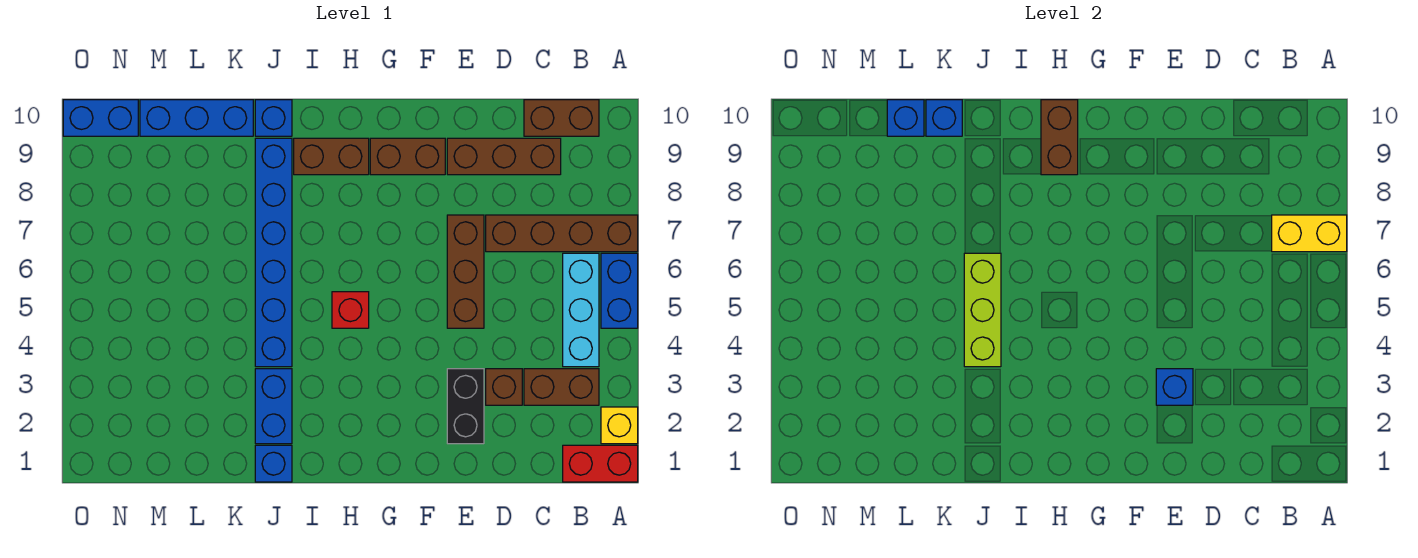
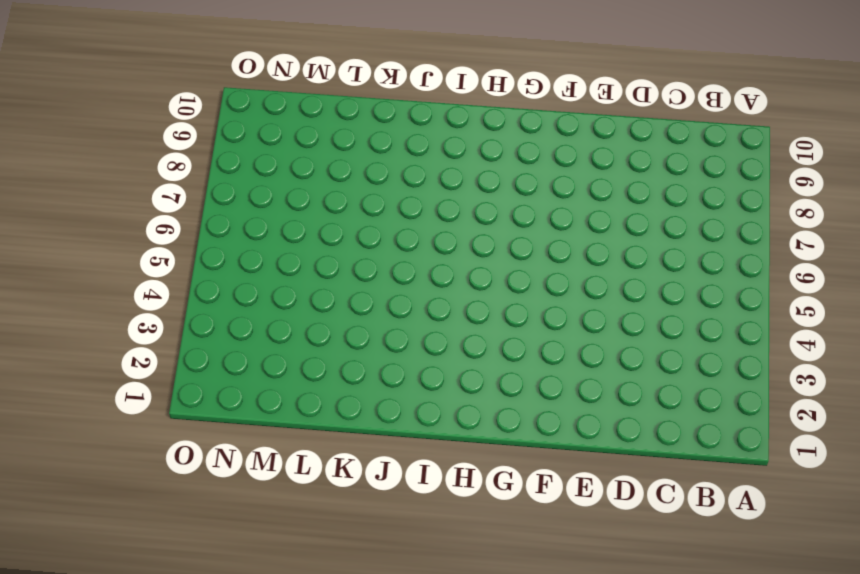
none -> red brick A1:B1 level 1
none -> yellow brick A2 level 1
none -> blue brick A5:A6 level 1

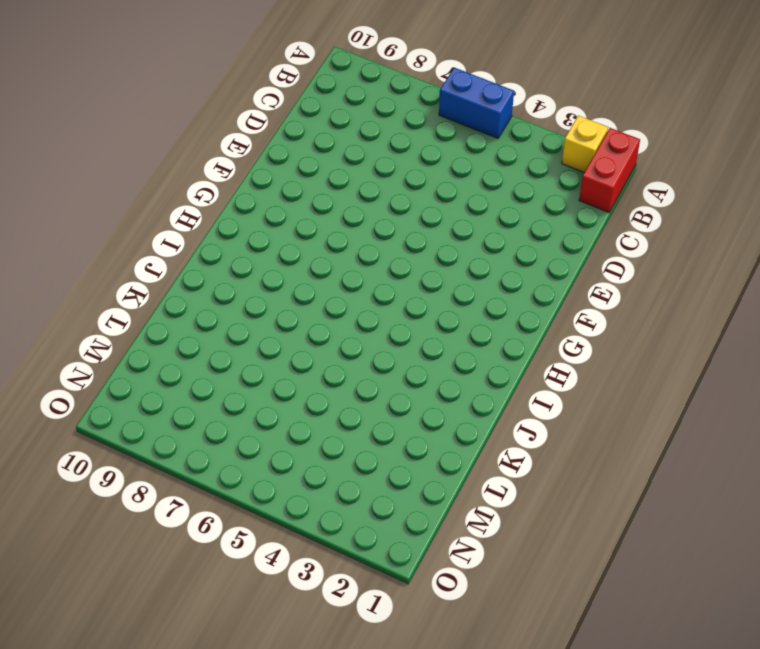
none -> brown brick A7:D7 level 1
none -> brown brick B3:C3 level 1
none -> cyan brick B4:B6 level 1

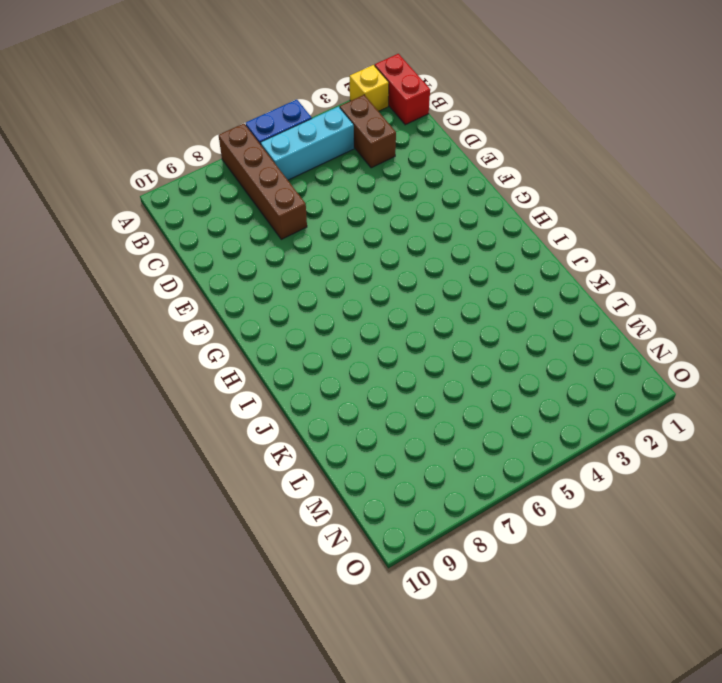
none -> brown brick B10:C10 level 1
none -> brown brick C9:E9 level 1
none -> brown brick D3 level 1

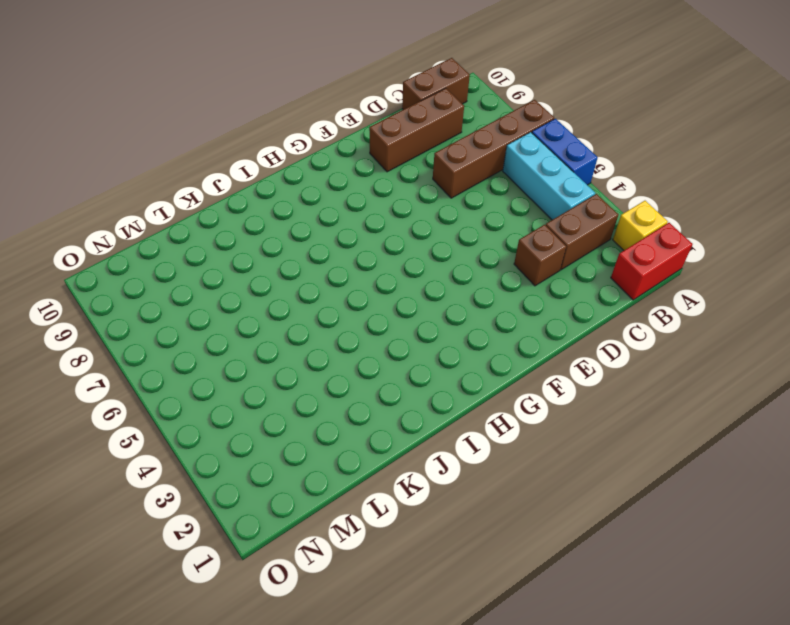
none -> black brick E2:E3 level 1
none -> brown brick E5:E7 level 1
none -> brown brick F9:G9 level 1

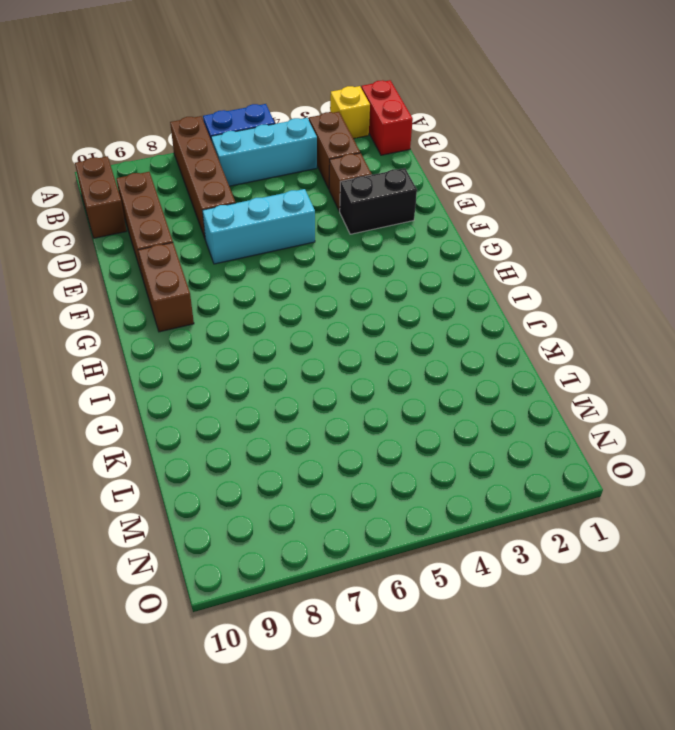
cyan brick E5:E7 level 1 -> brown brick E5:E7 level 1
none -> red brick H5 level 1
none -> brown brick H9:I9 level 1
none -> blue brick J1 level 1

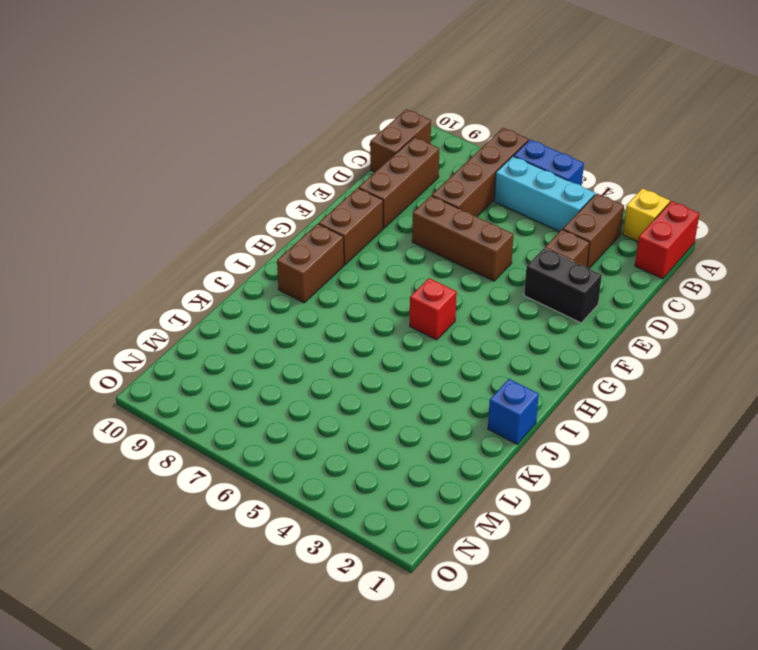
none -> blue brick J2:J3 level 1
none -> blue brick J4:J9 level 1
none -> blue brick J10 level 1

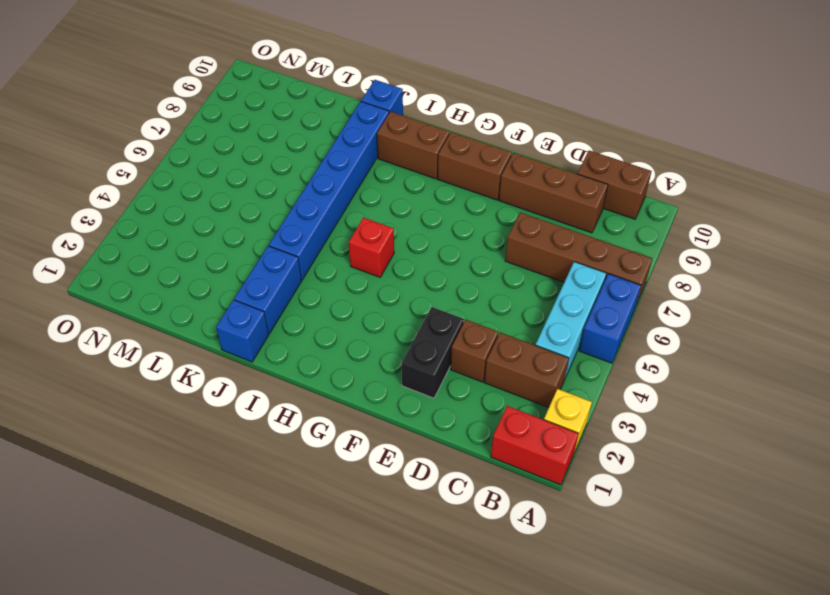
none -> brown brick E5:E7 level 1
none -> blue brick K10:M10 level 1
none -> blue brick N10:O10 level 1

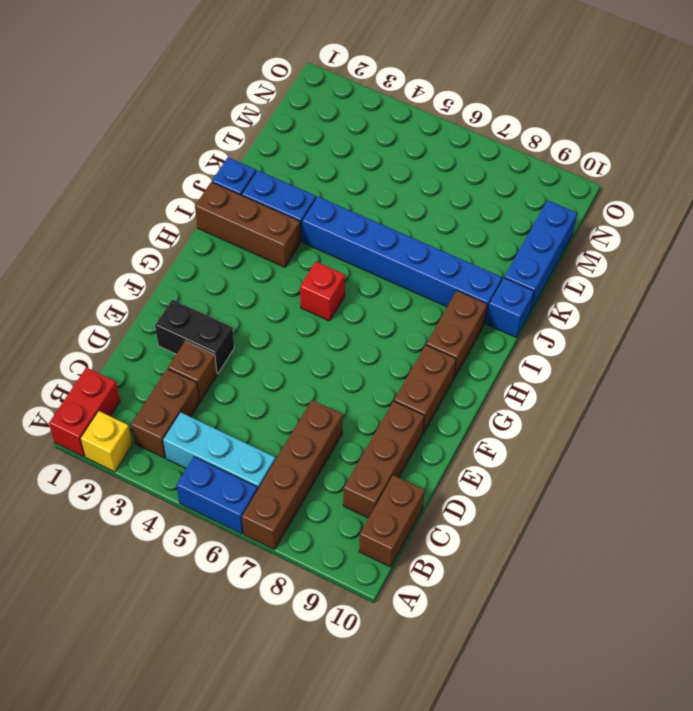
brown brick I1:I3 level 1 -> brown brick E5:E7 level 1
none -> blue brick N10:O10 level 1
none -> yellow brick A7:B7 level 2
none -> blue brick E3 level 2

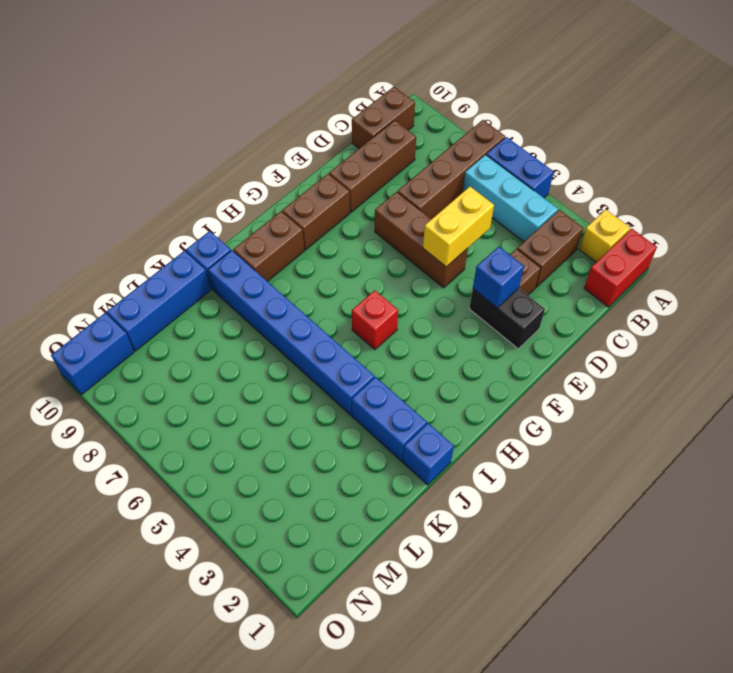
yellow brick D5:E5 level 2 -> yellow brick A7:B7 level 2
none -> brown brick H9:H10 level 2
none -> lime brick J4:J6 level 2
none -> blue brick K10 level 2

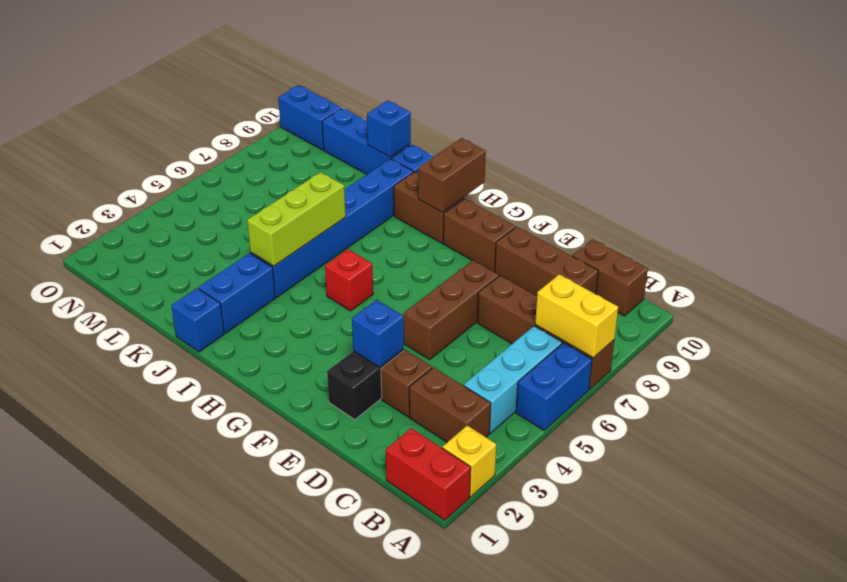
none -> blue brick L10 level 2

